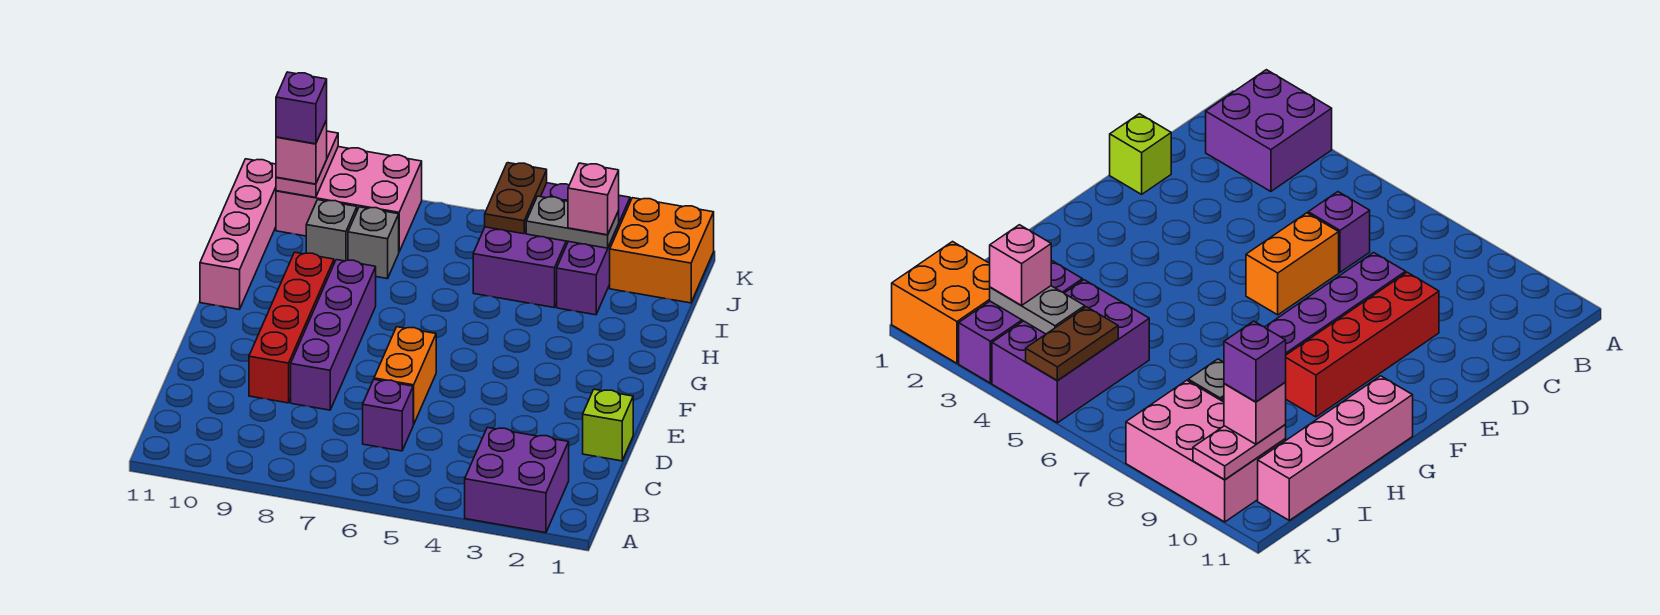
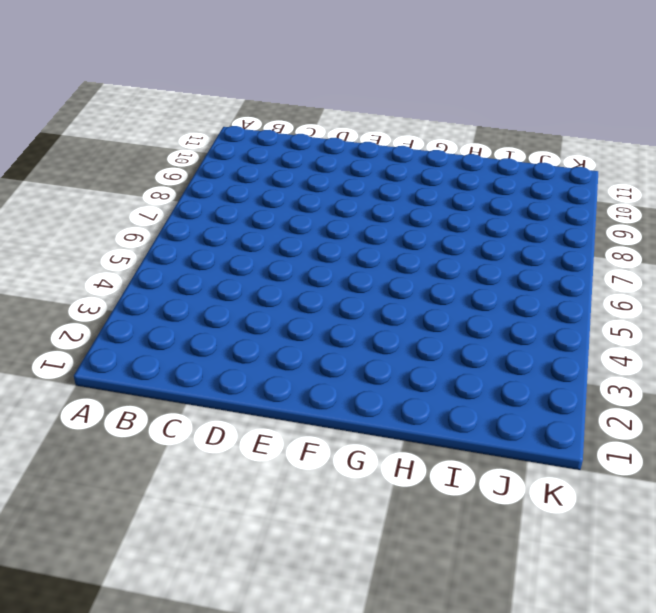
none -> purple brick A2:B3 level 1
none -> purple brick C6 level 1
none -> lime brick D1 level 1

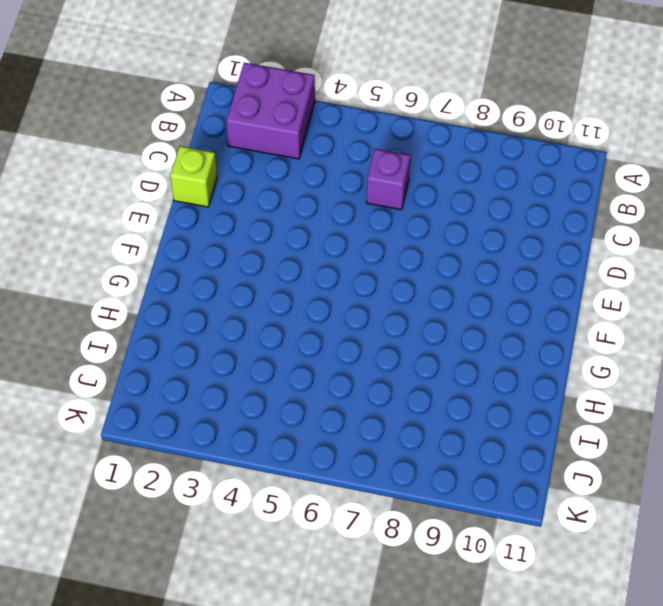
none -> orange brick D6:E6 level 1
none -> purple brick D8:G8 level 1
none -> red brick D9:G9 level 1

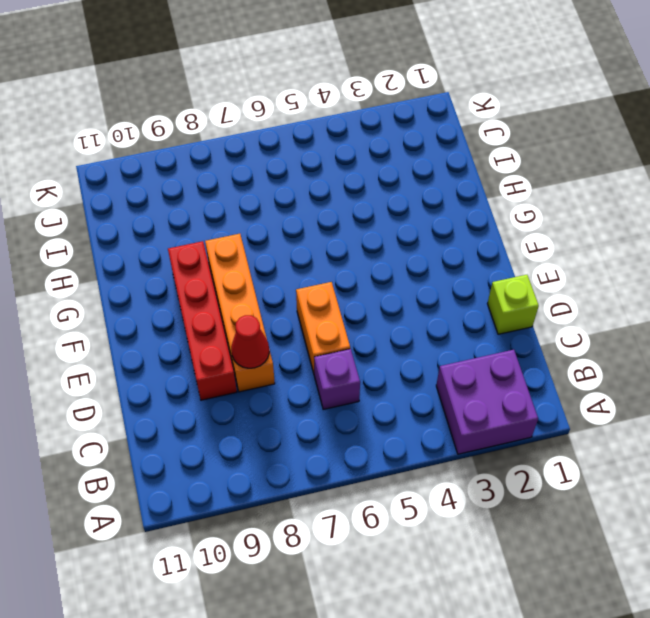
orange brick D8:G8 level 1 -> purple brick D8:G8 level 1
red cone D8 level 2 -> none
none -> pink brick G11:J11 level 1
none -> purple brick I3:K3 level 1
none -> purple brick I4:K5 level 1

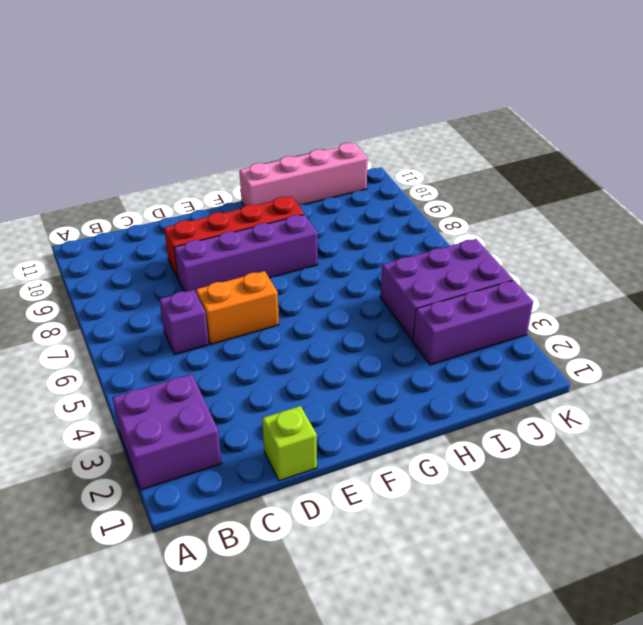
none -> grey brick I8 level 1
none -> grey brick I9 level 1
none -> orange brick J1:K2 level 1

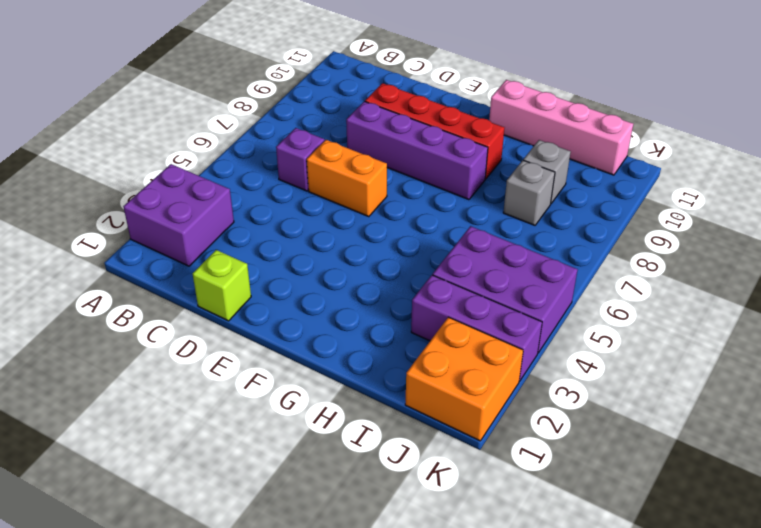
none -> pink brick J8:K10 level 1
none -> grey plate J3:J4 level 2
none -> brown plate J5:K5 level 2

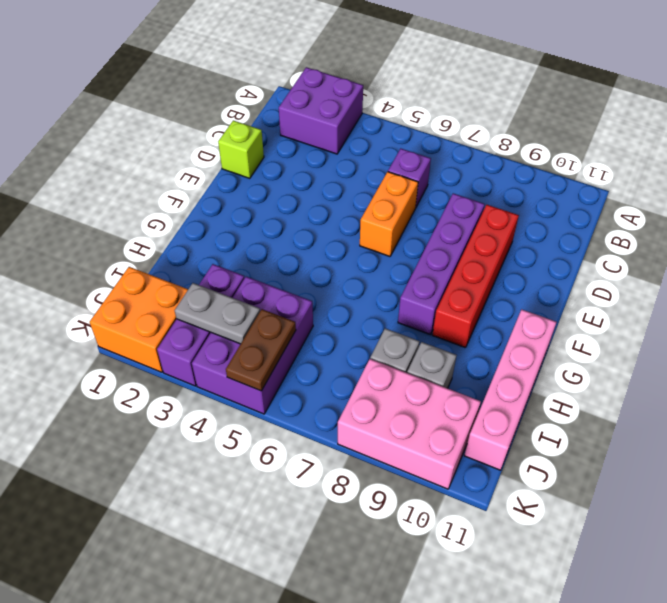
none -> pink plate J10:K10 level 2
none -> pink brick J3 level 3
none -> pink brick J10 level 3

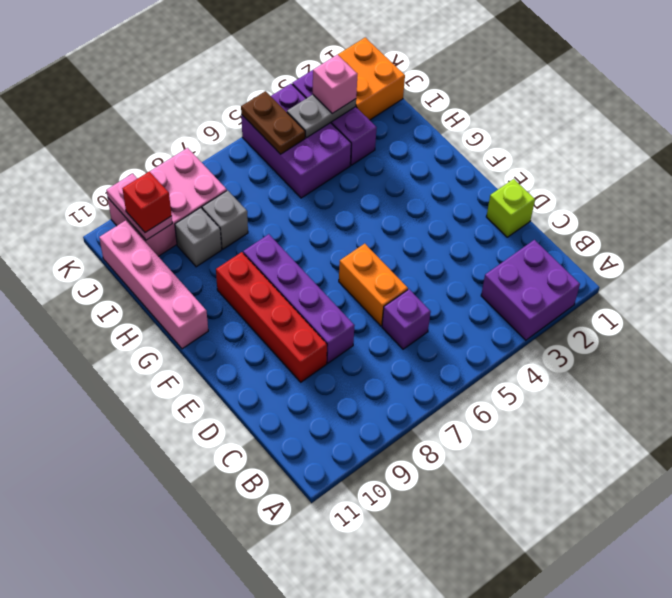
red brick J10 level 3 -> pink brick J10 level 3
none -> purple brick J10 level 4

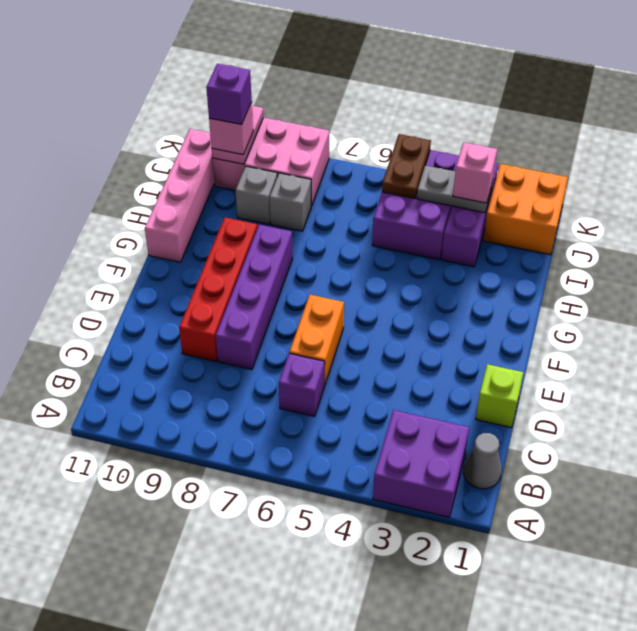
grey cone B1 level 1 -> none

